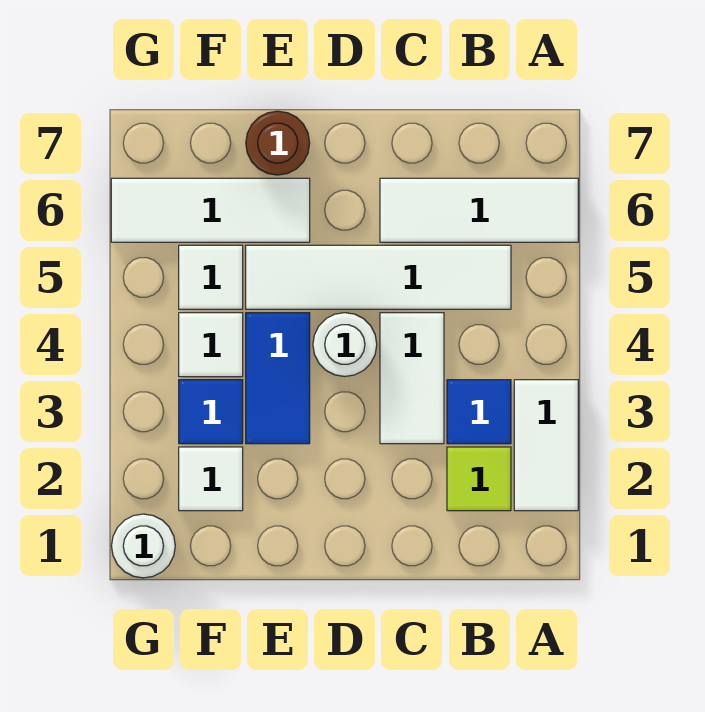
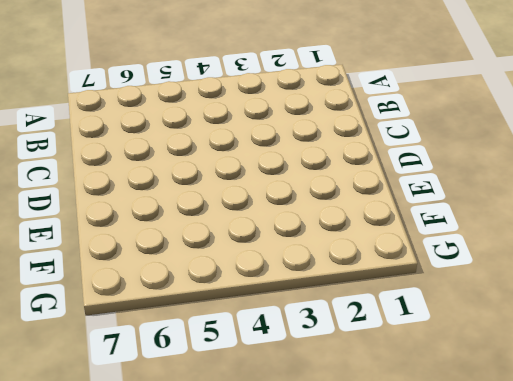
none -> white tile A2:A3 level 1
none -> white tile A6:C6 level 1
none -> lime tile B2 level 1

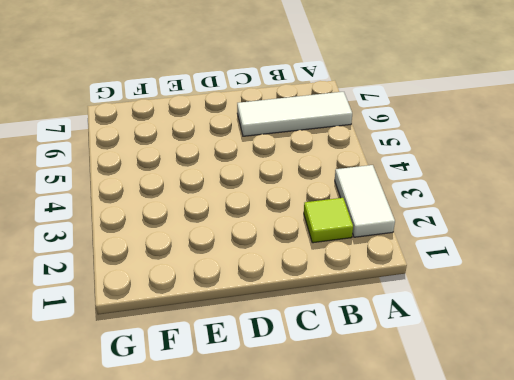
none -> blue tile B3 level 1
none -> white tile B5:E5 level 1
none -> white tile C3:C4 level 1

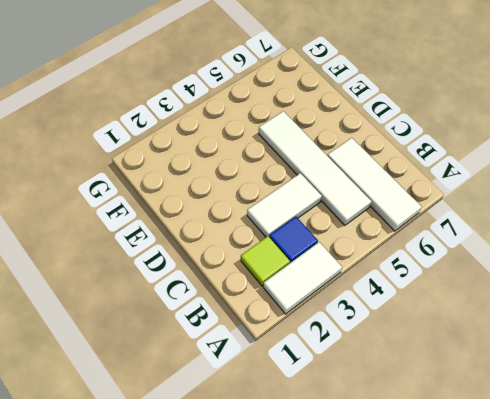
none -> white round brick D4 level 1
none -> blue tile E3:E4 level 1
none -> white tile E6:G6 level 1

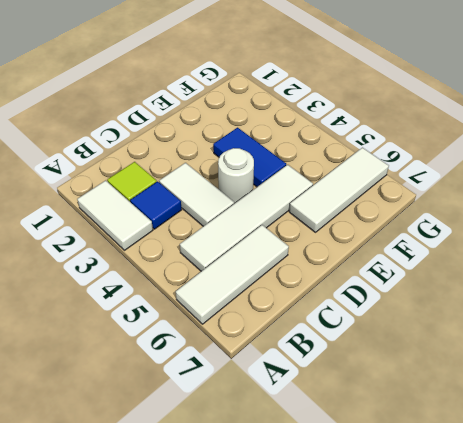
none -> brown round brick E7 level 1
none -> white tile F2 level 1
none -> blue tile F3 level 1

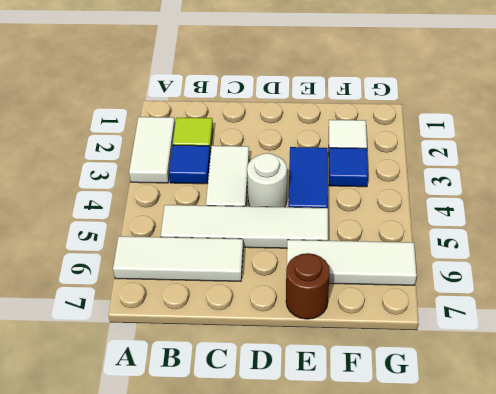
none -> white tile F4 level 1
none -> white tile F5 level 1
none -> white round brick G1 level 1

